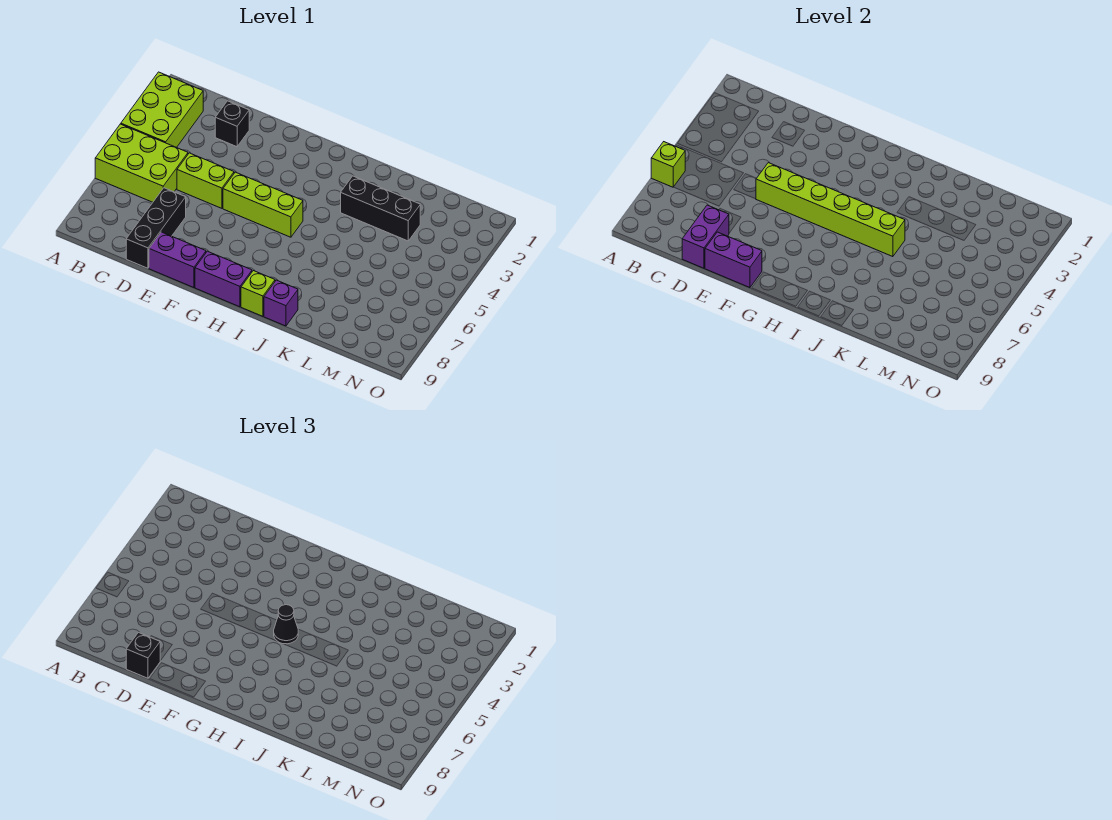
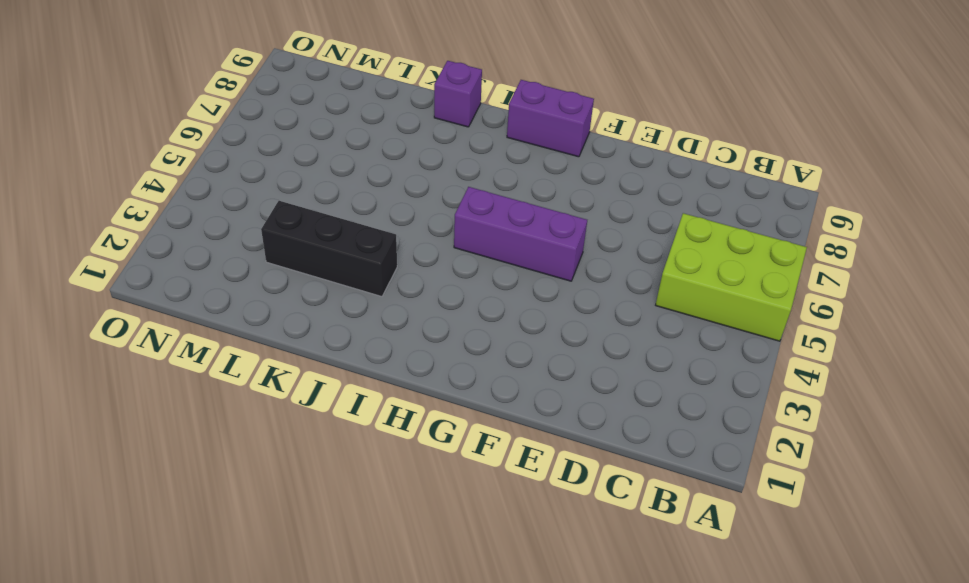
purple brick F5:H5 level 1 -> lime brick F5:H5 level 1
none -> lime brick A2:B4 level 1
none -> black brick D2 level 1
none -> lime brick D5:E5 level 1

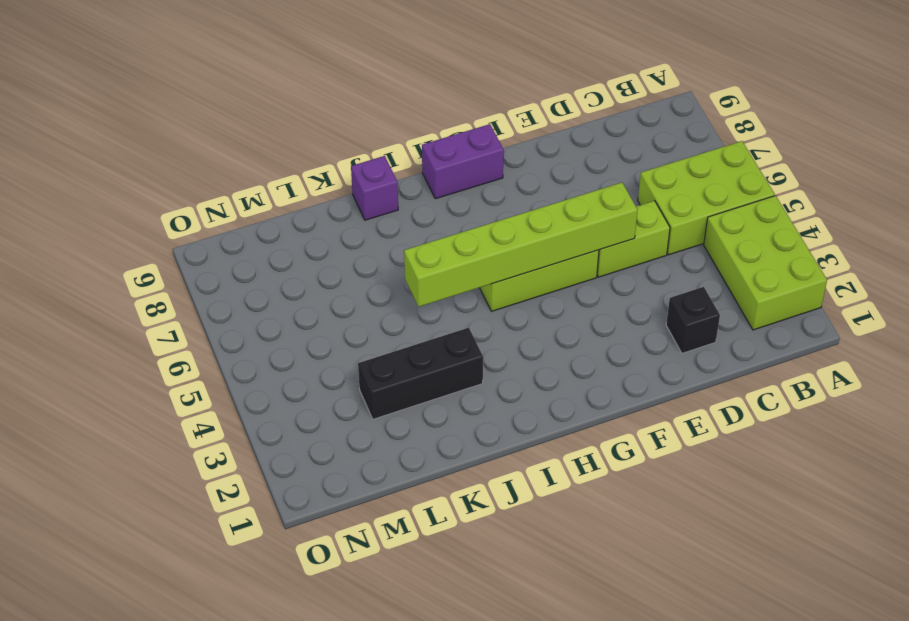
none -> black brick D7:D9 level 1
none -> purple brick E9:F9 level 1
none -> lime brick I9 level 1

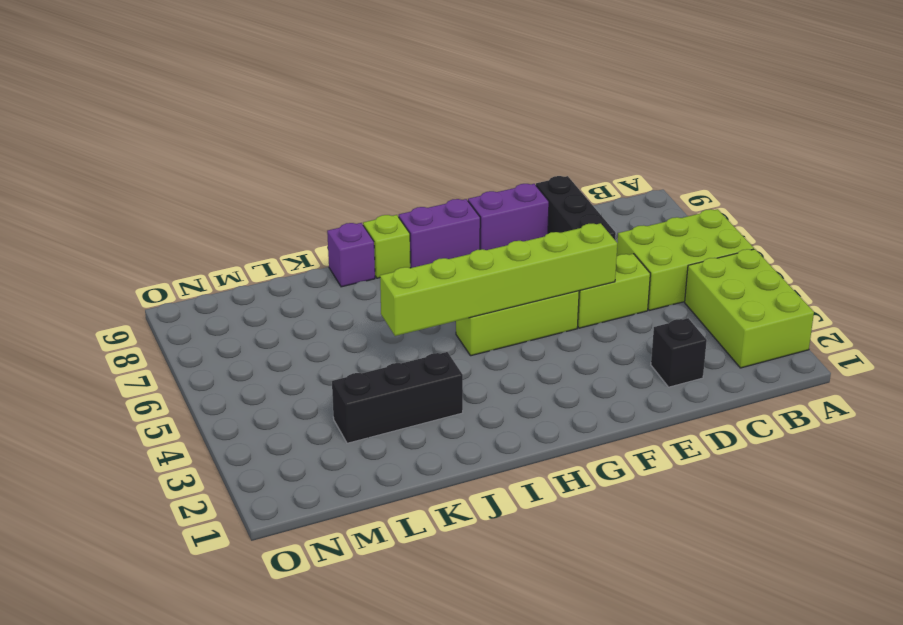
none -> lime brick A6 level 2
none -> purple brick D8:D9 level 2
none -> purple brick E9:F9 level 2

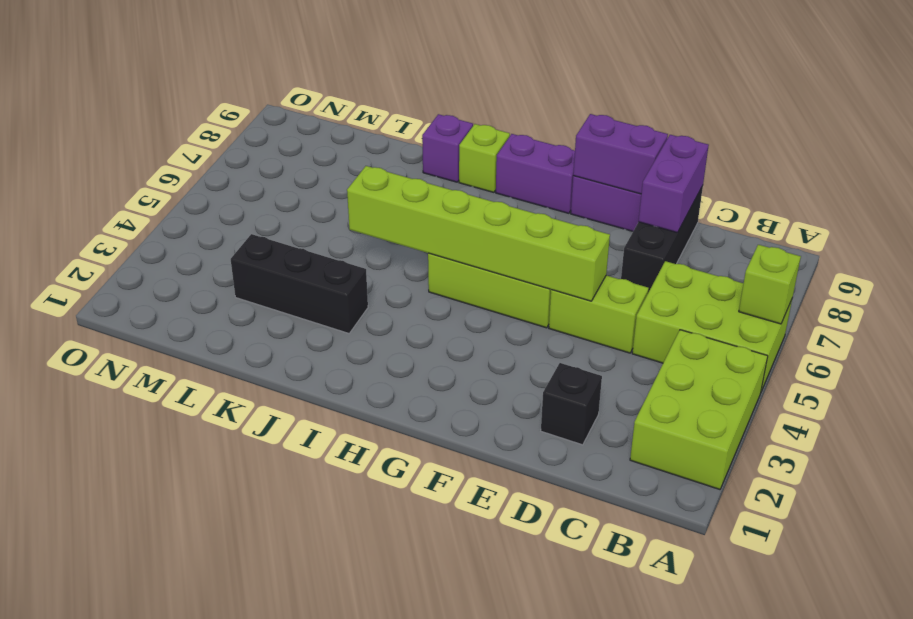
none -> black brick D9 level 3
none -> black cone H5 level 3

